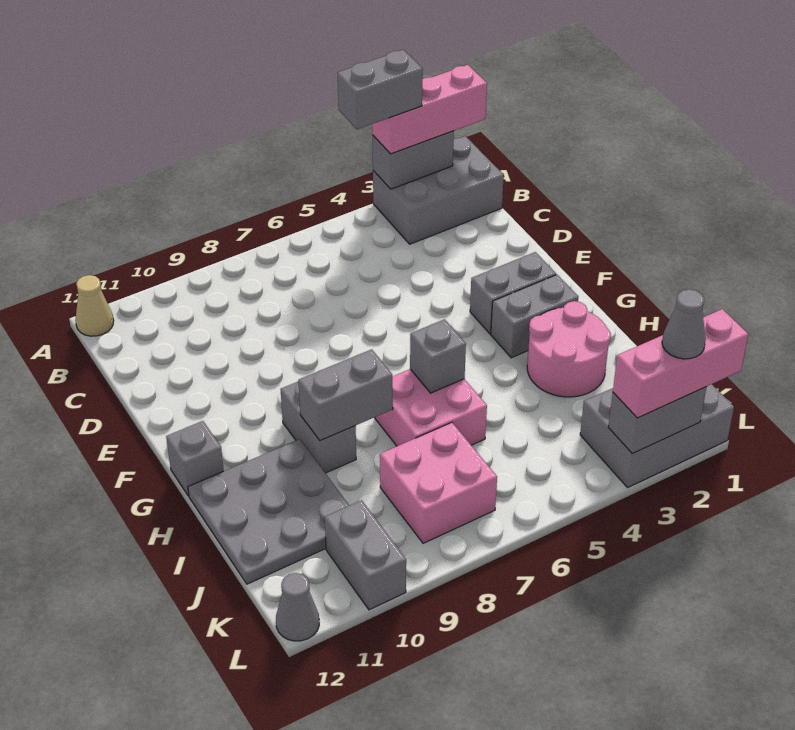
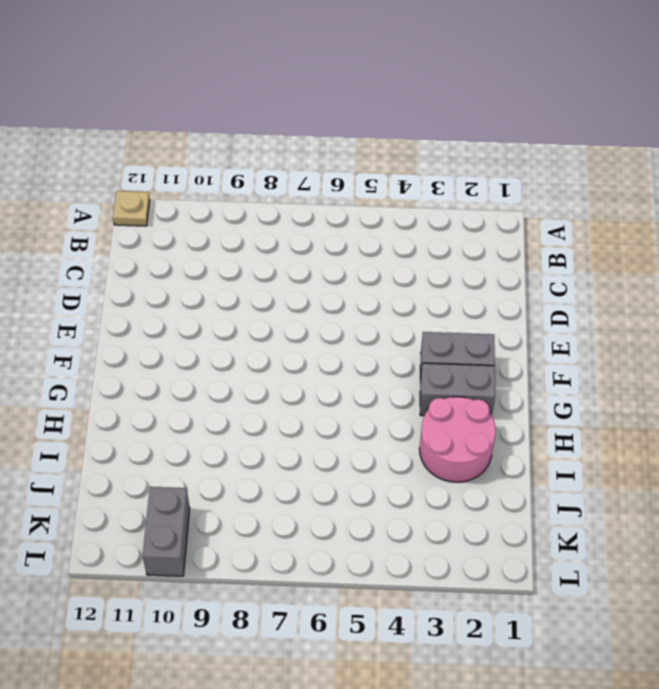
tan plate A12 level 1 -> tan cone A12 level 1
none -> grey brick A1:B3 level 1
none -> grey brick G9:H9 level 1
none -> grey brick G12 level 1

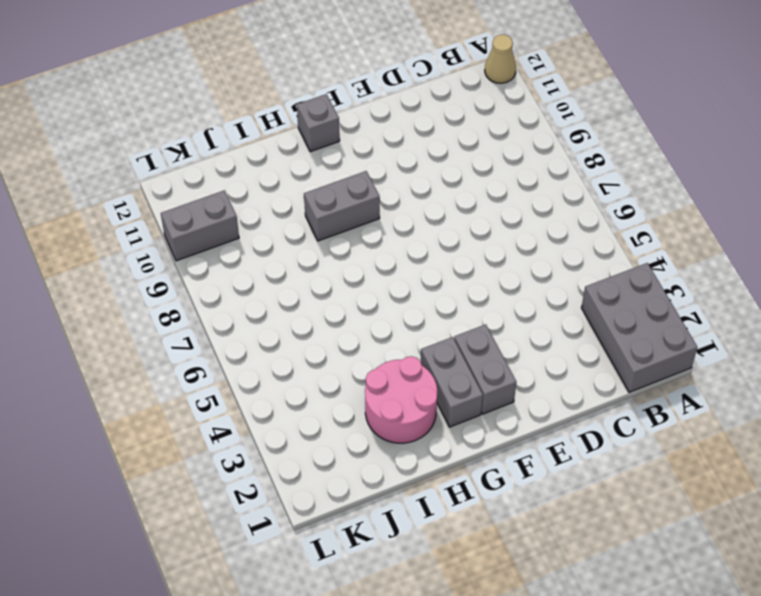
none -> pink brick H6:I7 level 1
none -> grey plate H10:J12 level 1
none -> pink brick J7:K8 level 1

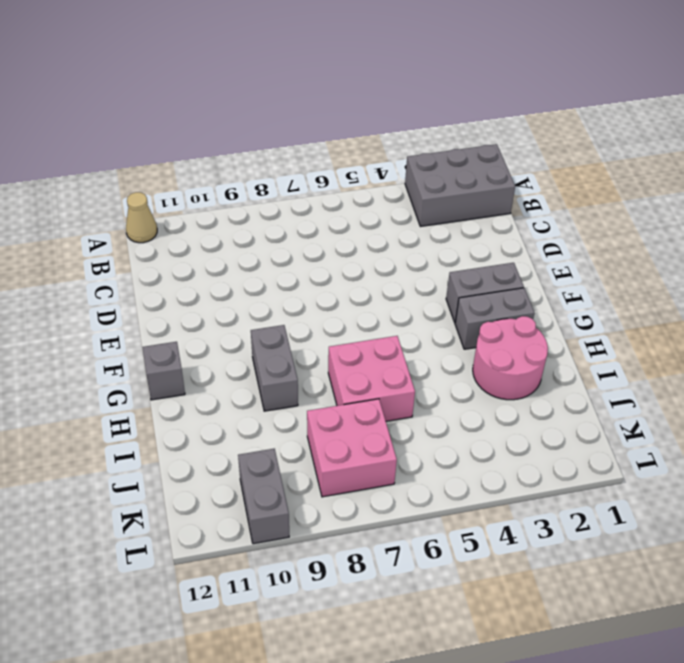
none -> grey plate H10:J12 level 1
none -> grey brick K1:L3 level 1
none -> grey cone L12 level 1

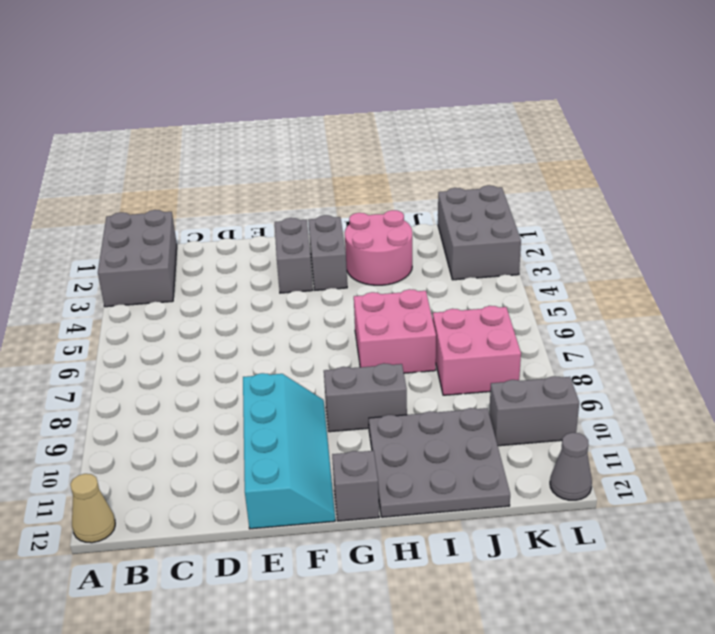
cyan slope E9:F12 level 1 top E -> none
none -> grey brick A2:A3 level 2
none -> grey brick H6 level 2
none -> grey brick H8:H9 level 2

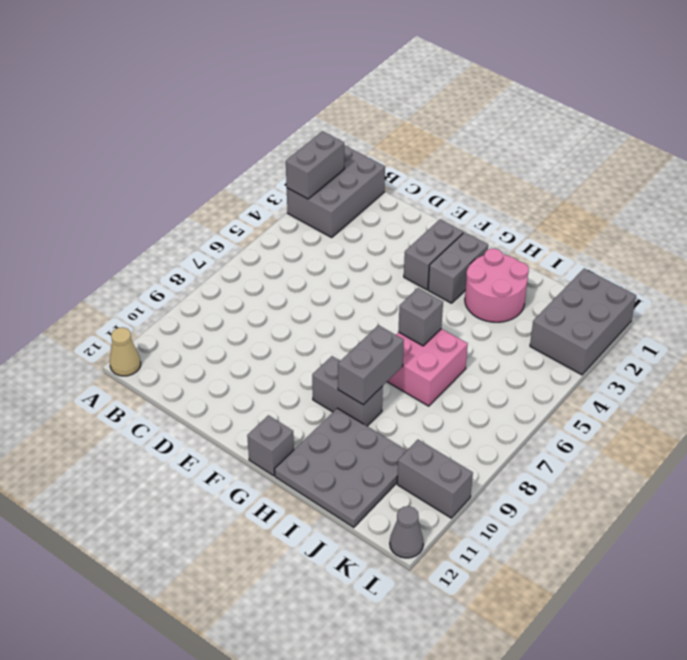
none -> pink brick J7:K8 level 1
none -> grey brick L2:L3 level 2
none -> pink brick A1:A3 level 3

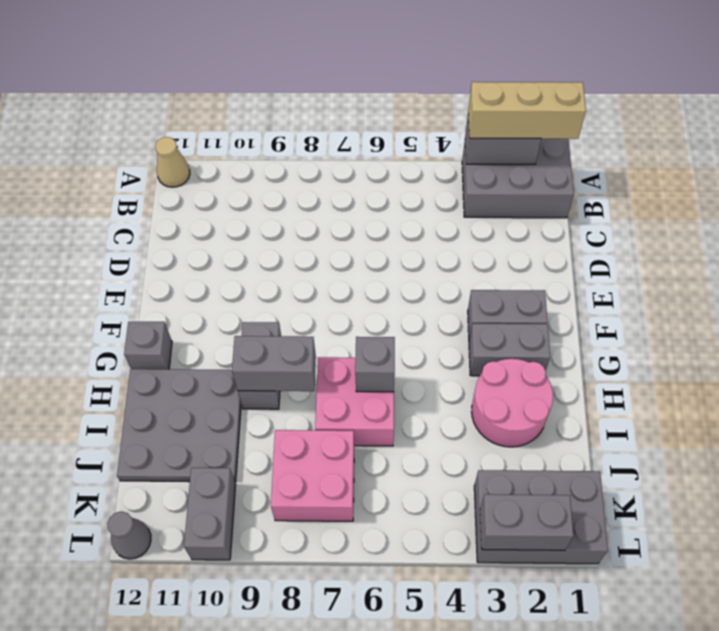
tan brick A1:A3 level 3 -> pink brick A1:A3 level 3
none -> pink brick L1:L3 level 3
none -> grey brick A3:A4 level 4
none -> grey cone L2 level 4

